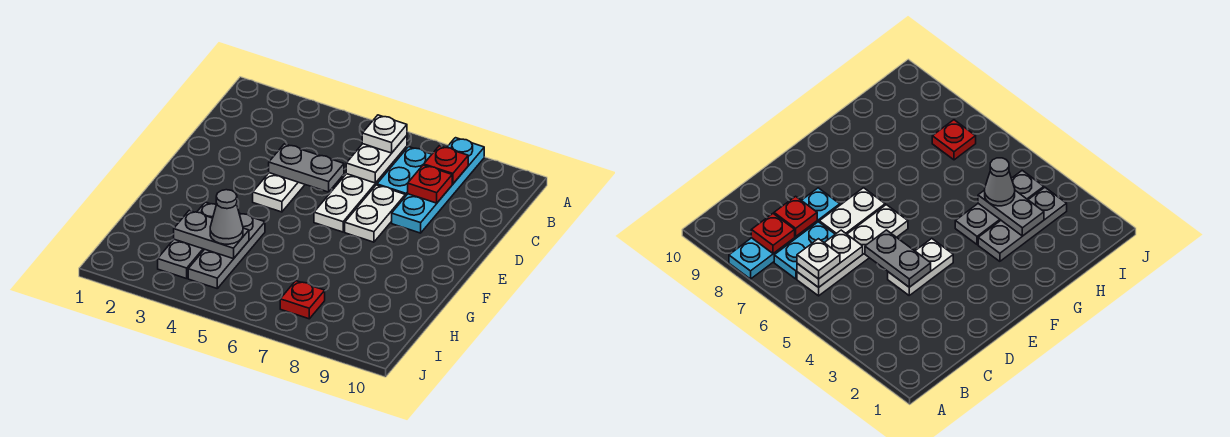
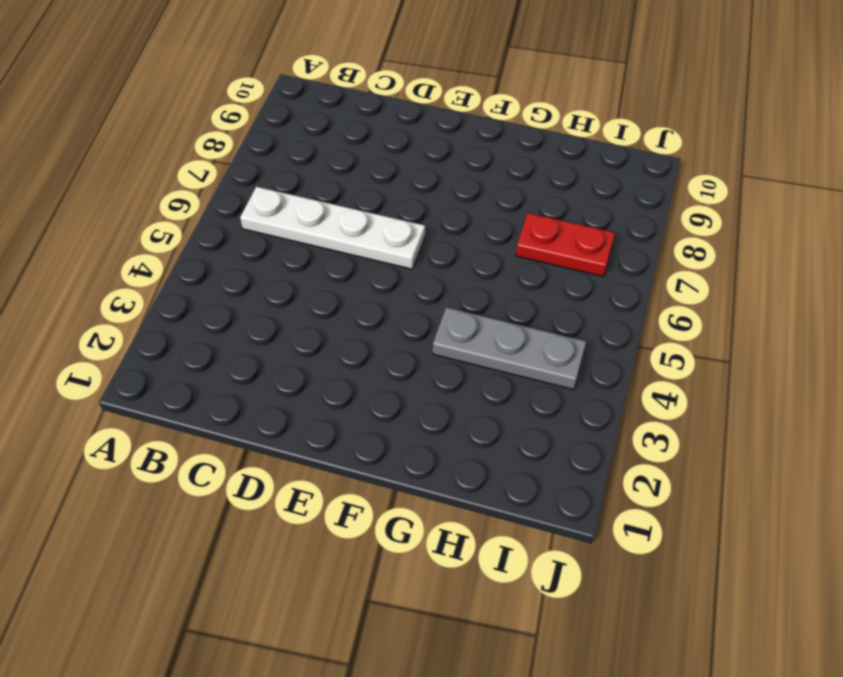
red plate H7:I7 level 1 -> red plate I7 level 1
none -> cyan plate A8:D8 level 1
none -> cyan plate B7:C7 level 1
none -> white plate D4:E4 level 1

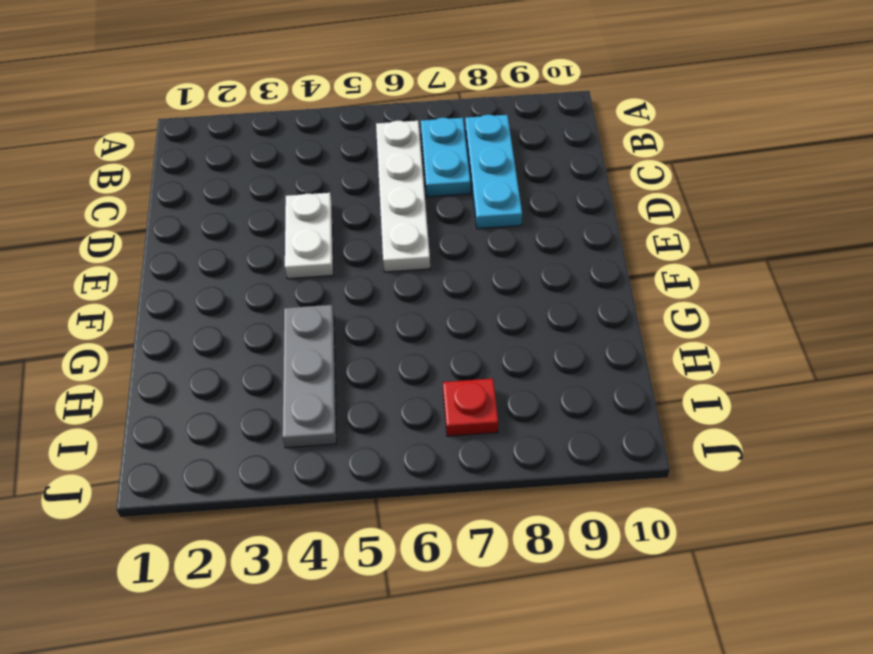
cyan plate B8:D8 level 1 -> cyan plate A8:D8 level 1
none -> white plate D7:E7 level 1
none -> grey plate G3:I3 level 1
none -> white plate B6:C6 level 2

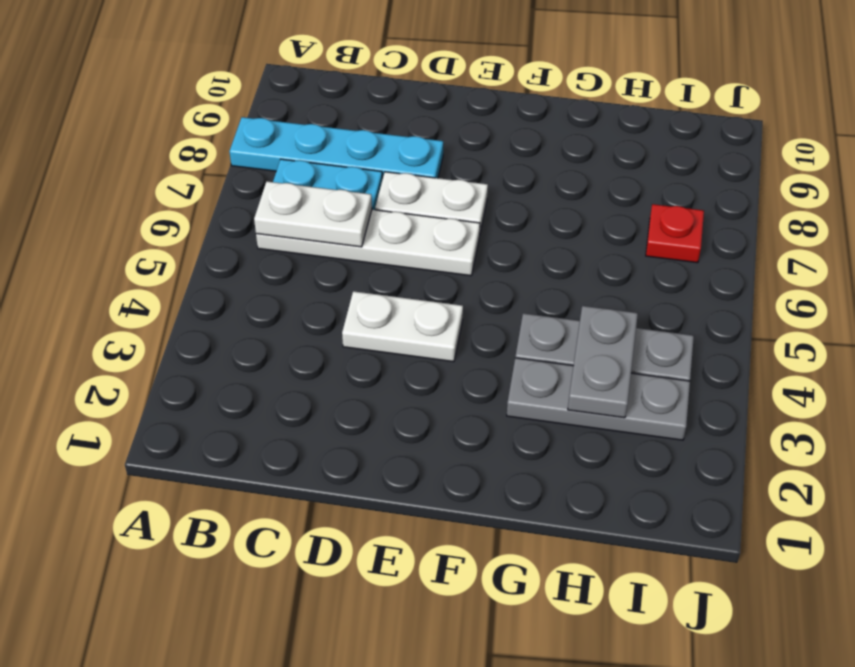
none -> red plate B8 level 2
none -> red plate C8 level 2
none -> grey plate D4:D5 level 2

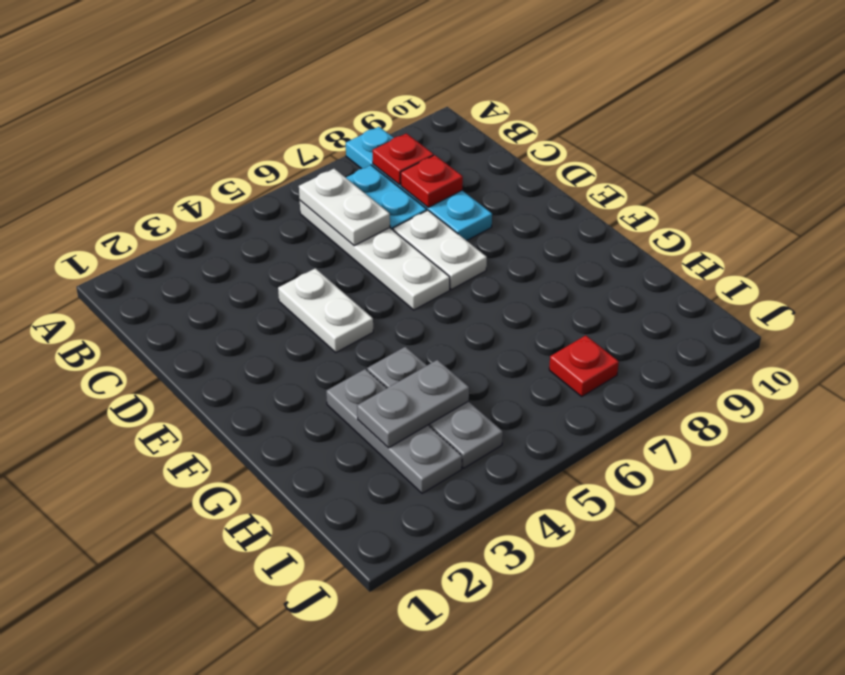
none -> grey plate D4:D5 level 2
none -> white plate B6 level 3
none -> grey cone H4 level 3

